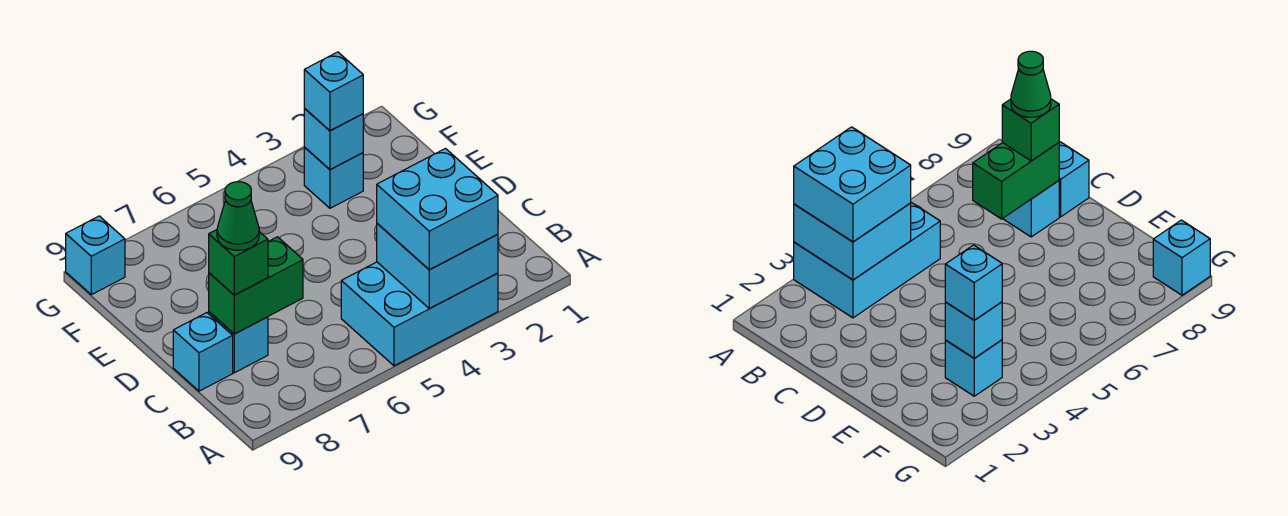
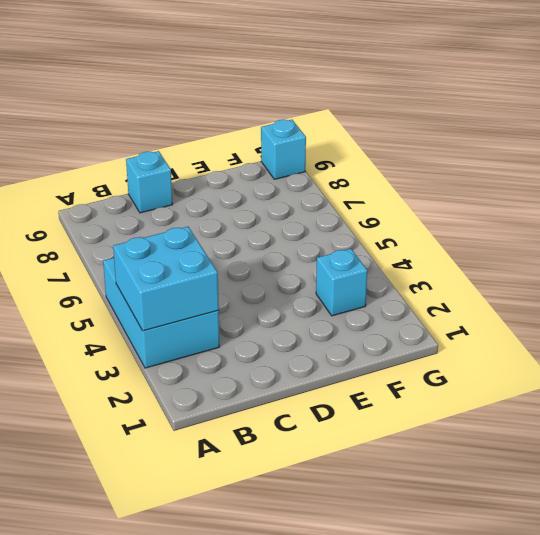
none -> cyan brick C8 level 1
none -> green brick C7:C8 level 2
none -> cyan brick F3 level 2

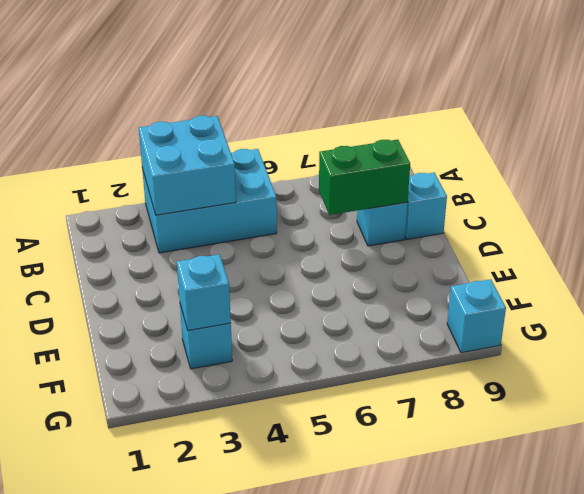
none -> cyan brick A3:B4 level 3
none -> green brick C8 level 3
none -> cyan brick F3 level 3

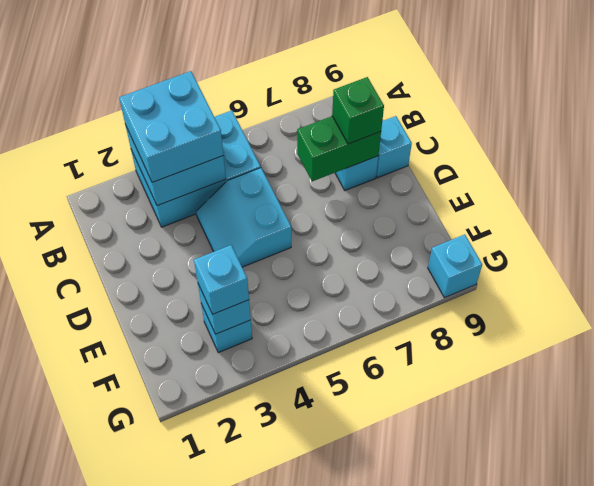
cyan slope C4:D5 level 1 top 5 -> none
none -> green cone C8 level 4

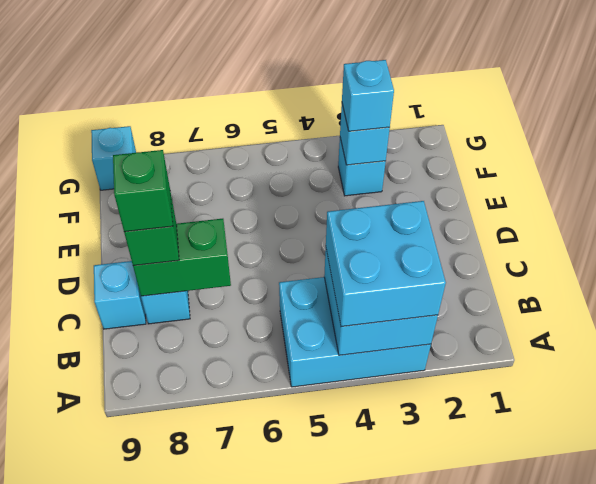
green brick C8 level 4 -> green cone C8 level 4

